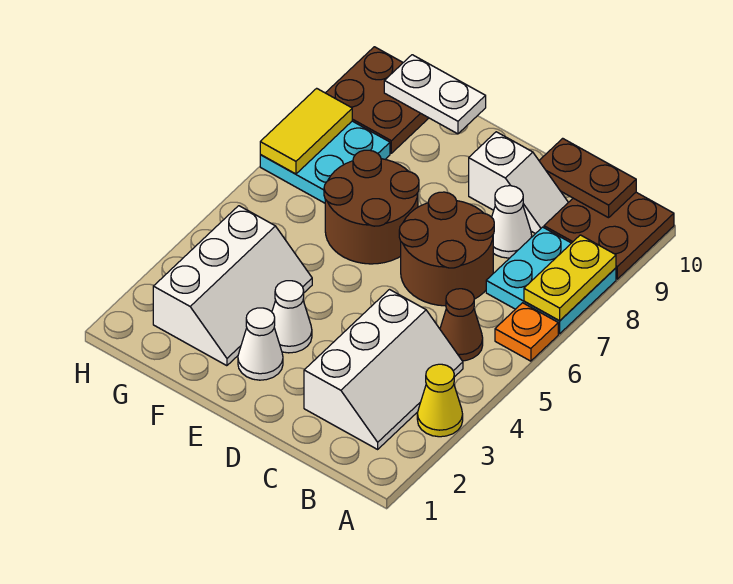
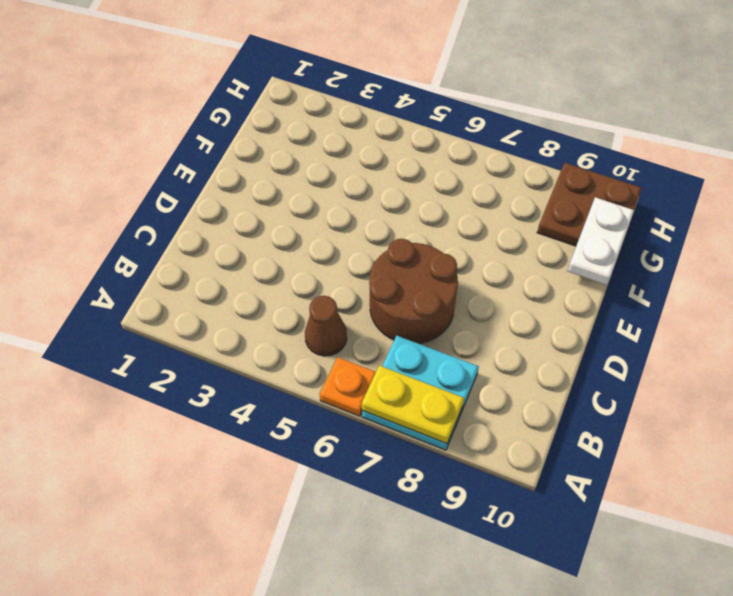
none -> yellow cone A3 level 1
none -> brown plate A9:B10 level 1
none -> white slope B2:C4 level 1 top C

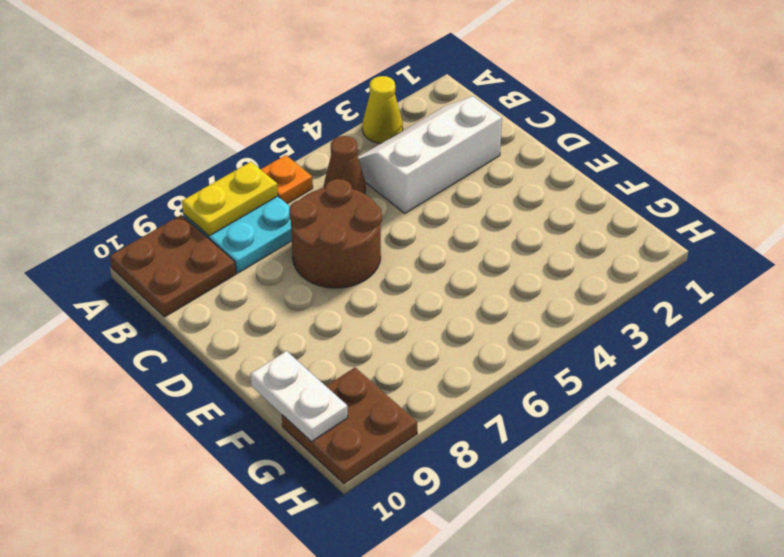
none -> white cone C8 level 1
none -> white slope C9:D9 level 1 top D
none -> white cone E2 level 1

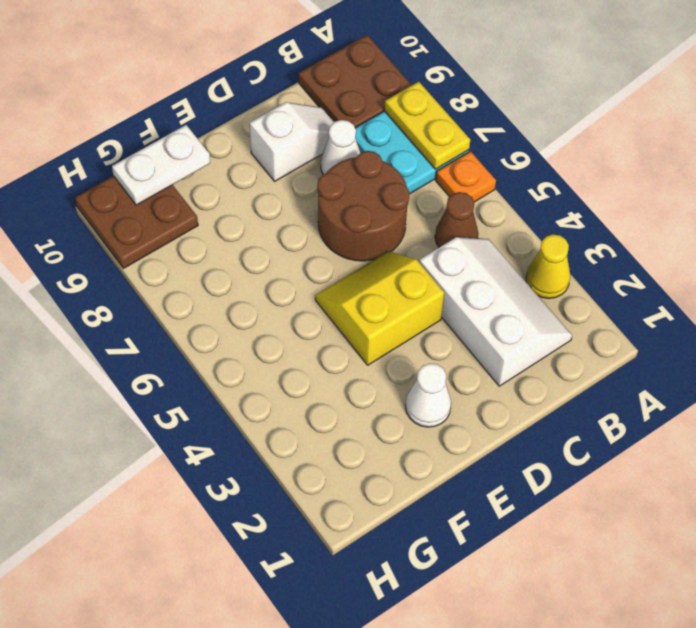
yellow slope D4:E5 level 1 top 4 -> none
none -> white cone E3 level 1
none -> brown round brick E6:F7 level 1
none -> white slope F2:G4 level 1 top G

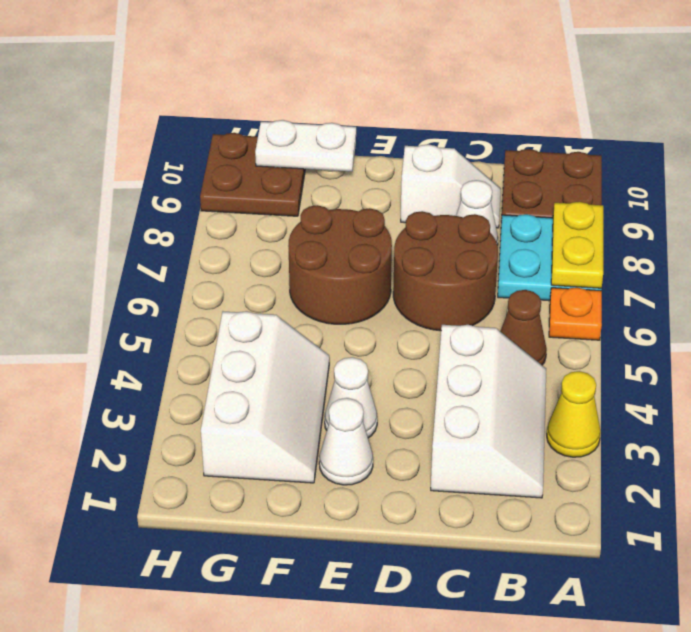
none -> cyan plate G7:H8 level 1
none -> brown plate B10:C10 level 2
none -> yellow tile H7:H8 level 2

